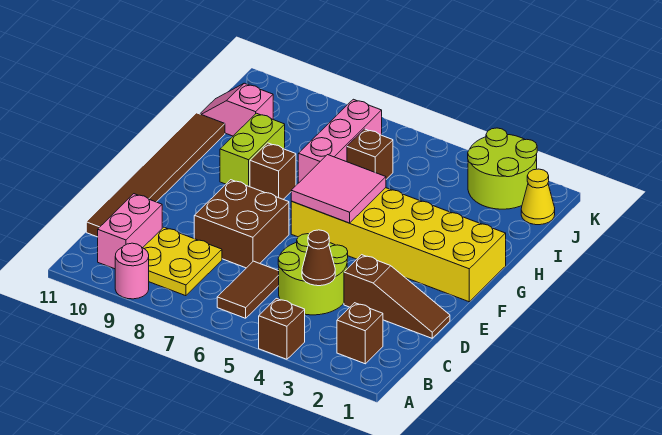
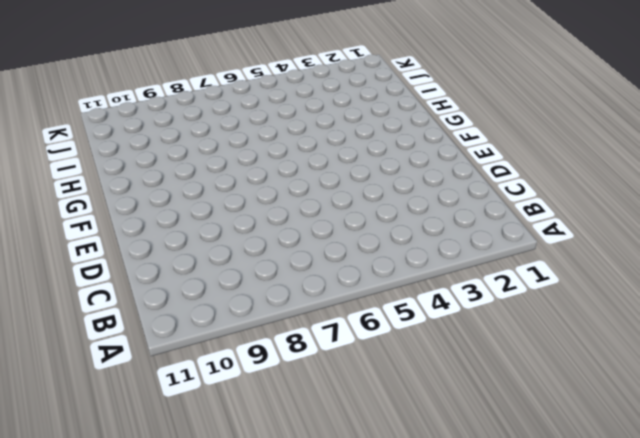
none -> brown brick A4 level 1
none -> pink round brick A9 level 1
none -> brown brick B2 level 1

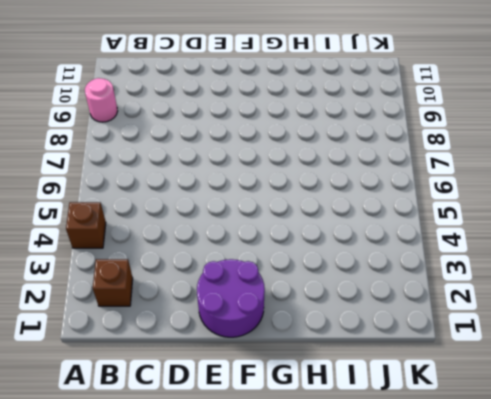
purple round brick E1:F2 level 1 -> yellow brick F1:G6 level 1
none -> brown tile B6:C6 level 1
none -> yellow plate B8:C9 level 1
none -> pink brick B10:C10 level 1

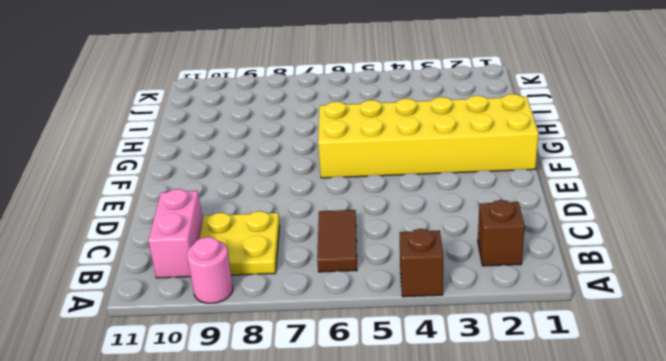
none -> lime round brick C4:D5 level 1
none -> brown tile C11:H11 level 1
none -> brown slope D1:D3 level 1 top 3

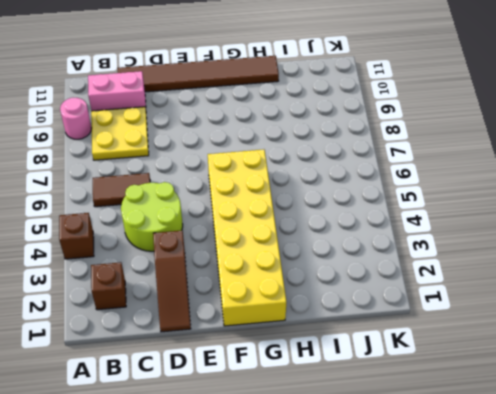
none -> brown brick D7:E8 level 1
none -> brown brick G8 level 1
none -> lime brick G9:H9 level 1

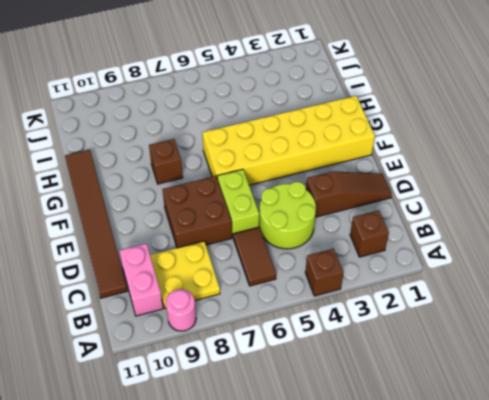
lime brick D6:E6 level 1 -> lime brick G9:H9 level 1
none -> pink brick H7:J7 level 1
none -> brown brick I6 level 1
none -> pink slope I10:I11 level 1 top 10

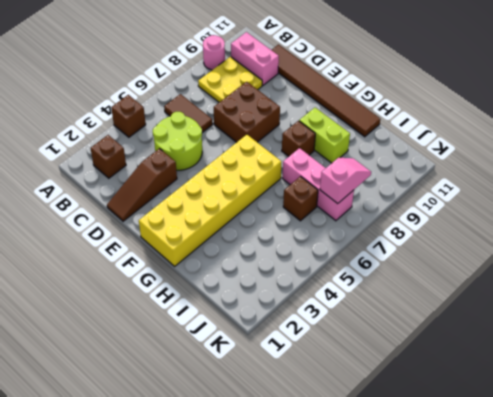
pink slope J7:J8 level 2 top 7 -> pink slope I10:I11 level 1 top 10
none -> yellow cone J1 level 1
none -> lime round brick J2:K3 level 1
none -> brown cone C4 level 2

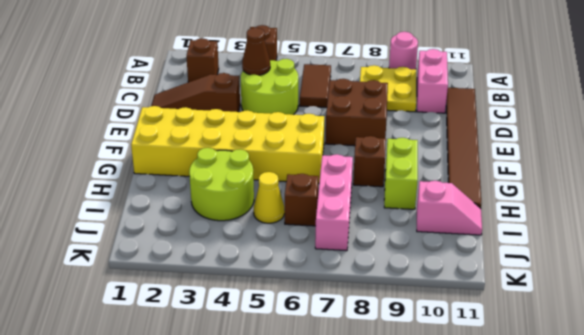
lime round brick H3:I4 level 1 -> lime round brick J2:K3 level 1
yellow cone I5 level 1 -> yellow cone J1 level 1
none -> pink tile F5:G6 level 2

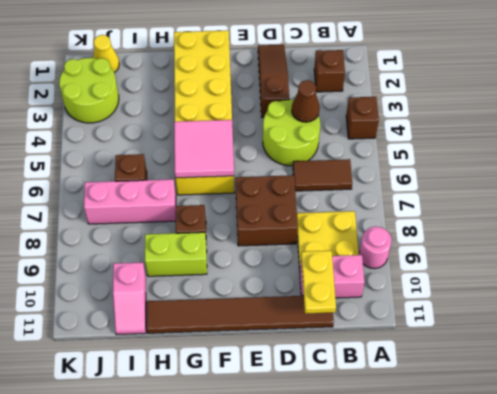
yellow plate C10:C11 level 2 -> none

